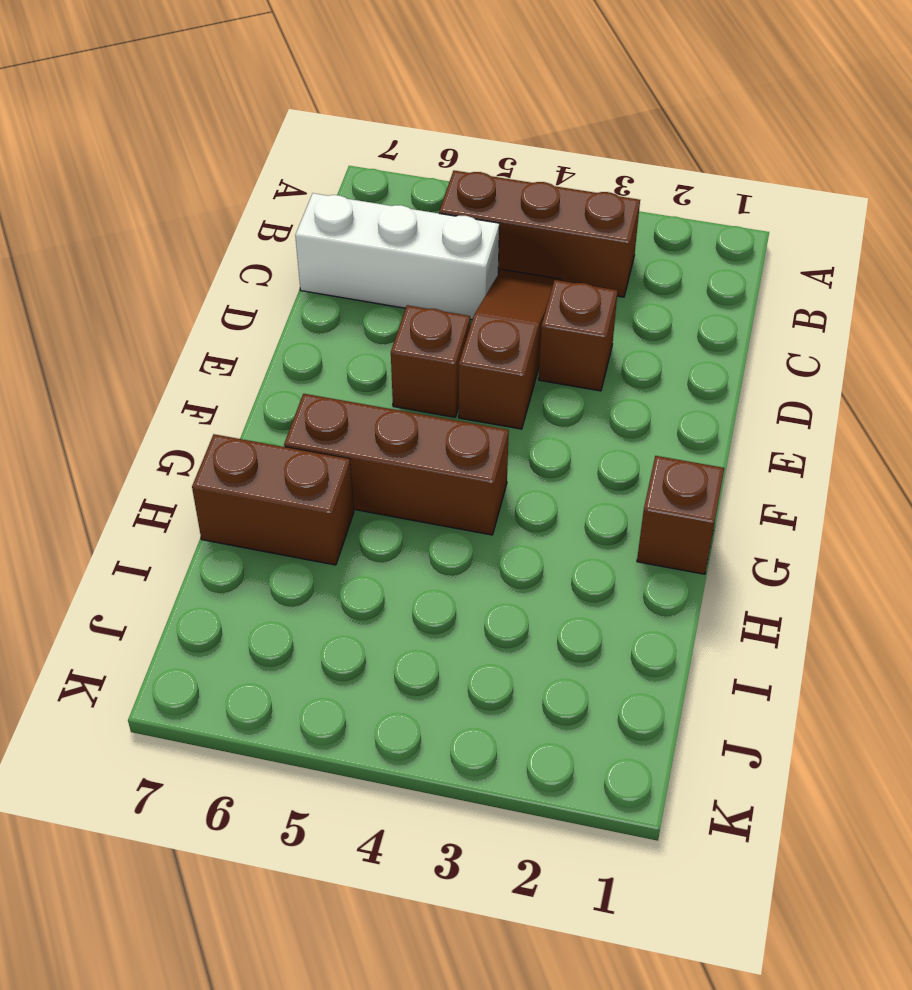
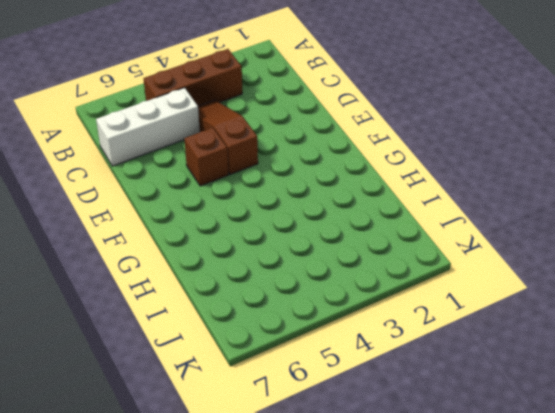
none -> brown brick D3 level 1
none -> brown brick G1 level 1

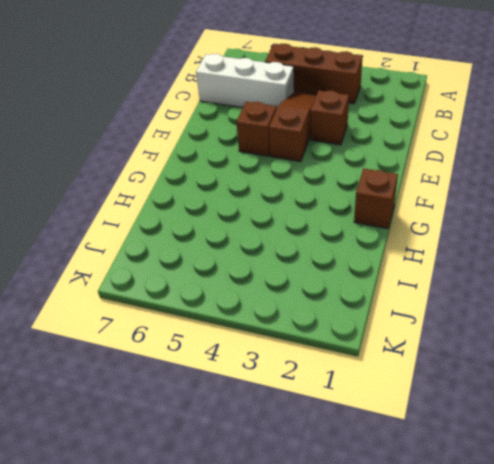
none -> brown brick G4:G6 level 1
none -> brown brick H6:H7 level 1

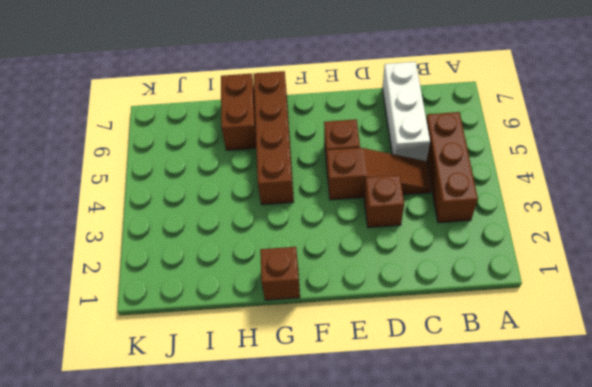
brown brick G4:G7 level 1 -> brown brick G4:G6 level 1

